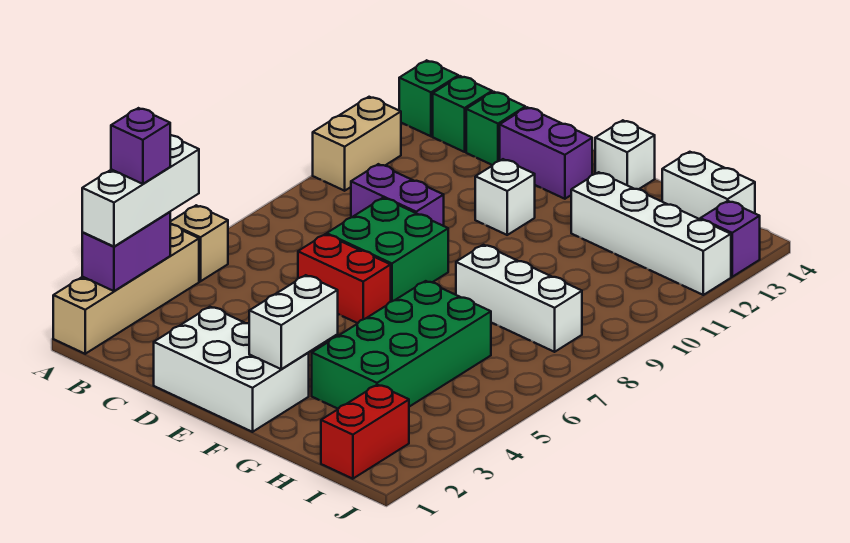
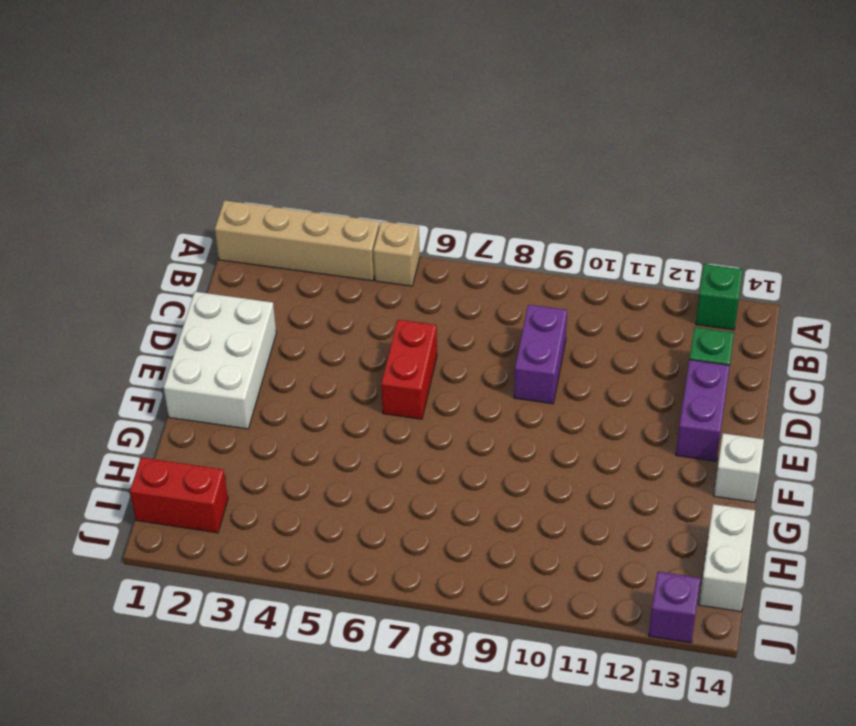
none -> tan brick A10:A11 level 1
none -> green brick B13 level 1
none -> green brick D7:E8 level 1

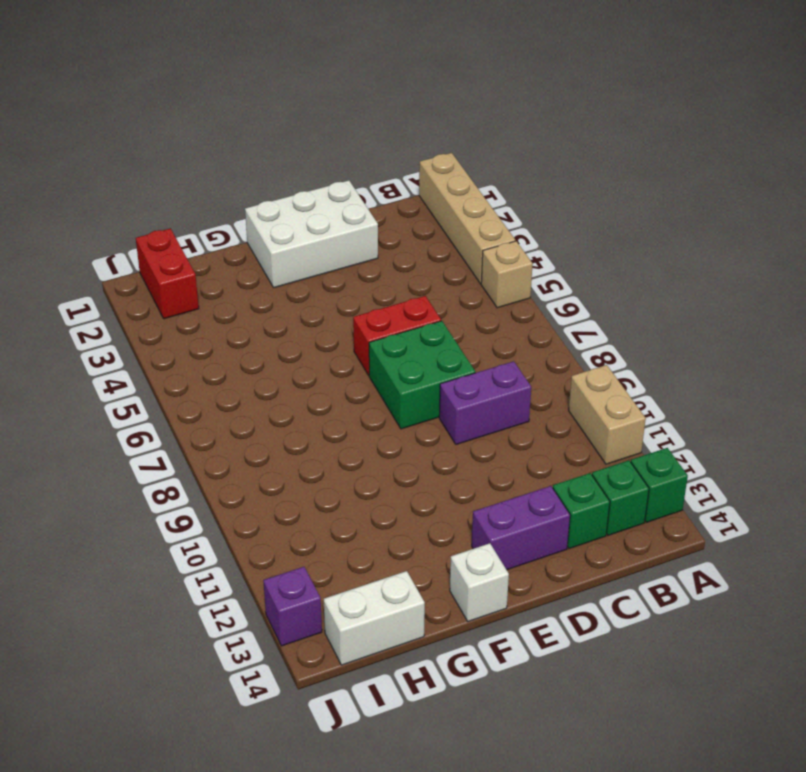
none -> white brick E11 level 1
none -> green brick G3:H6 level 1
none -> white brick G8:I8 level 1

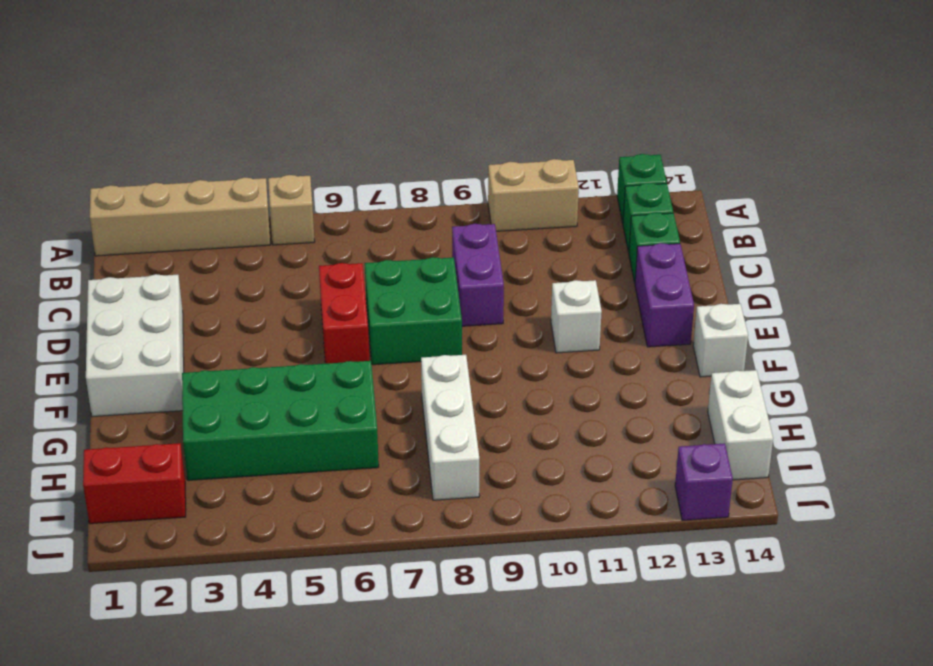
none -> white brick G12:J12 level 1
none -> purple brick A2:A3 level 2
none -> white brick F2:F3 level 2

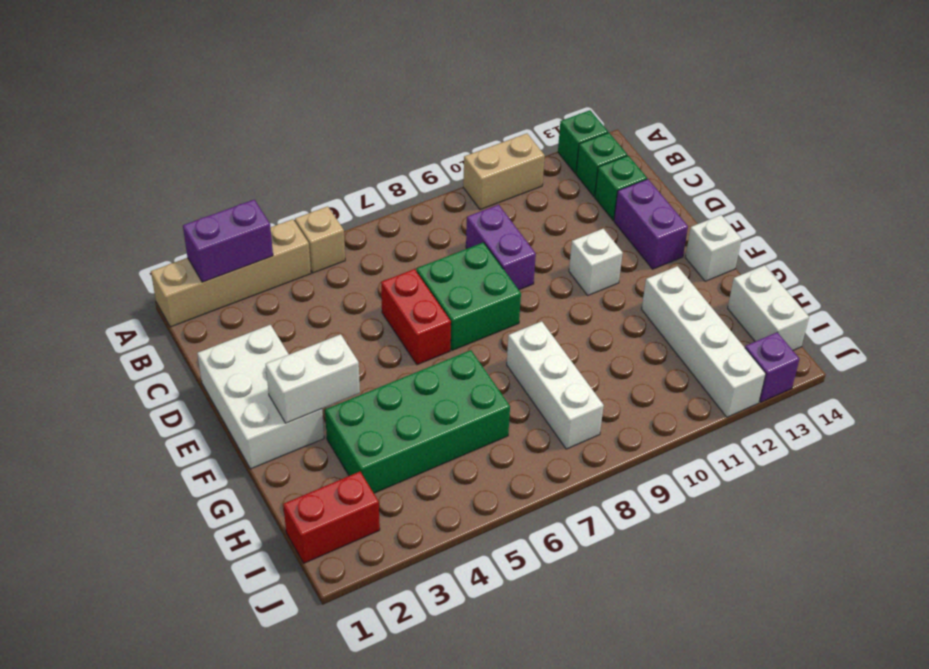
none -> white brick A2:A4 level 3
none -> purple brick A3 level 4

